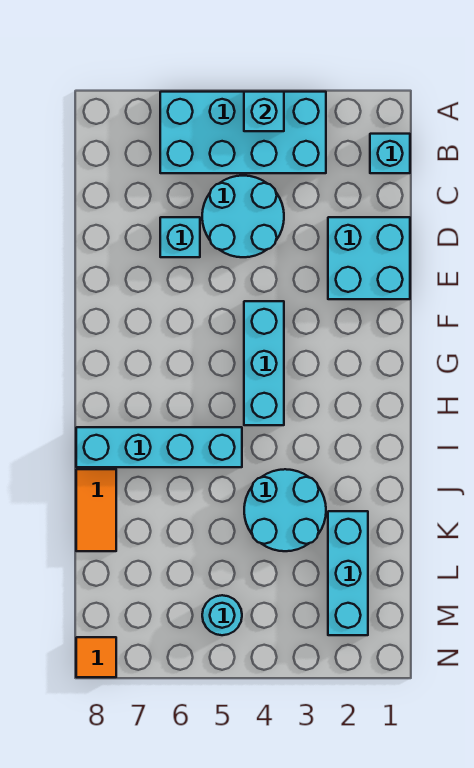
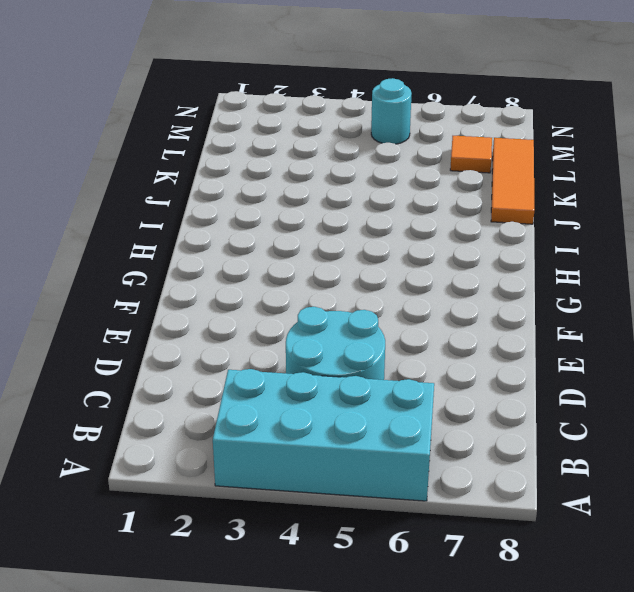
orange tile J8:L8 level 1 -> orange tile J8:K8 level 1
orange tile L7 level 1 -> orange tile N8 level 1
none -> cyan brick B1 level 1
none -> cyan brick D1:E2 level 1
none -> cyan brick D6 level 1

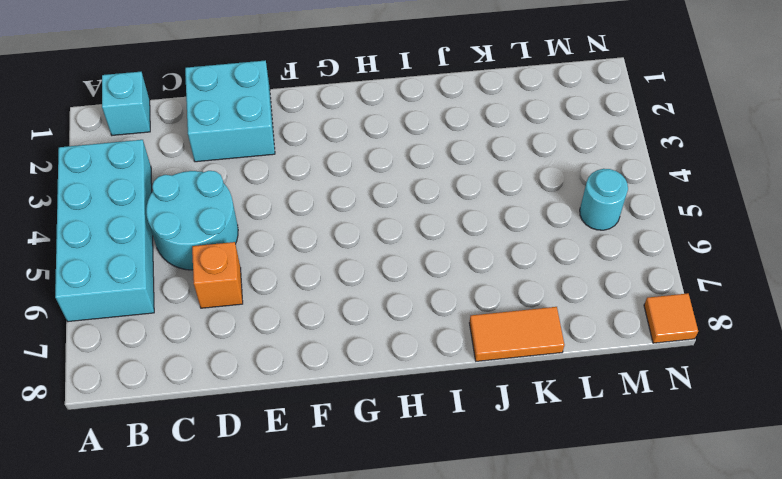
orange brick D6 level 1 -> cyan brick D6 level 1
none -> cyan brick F4:H4 level 1
none -> cyan brick I5:I8 level 1
none -> cyan round brick J3:K4 level 1

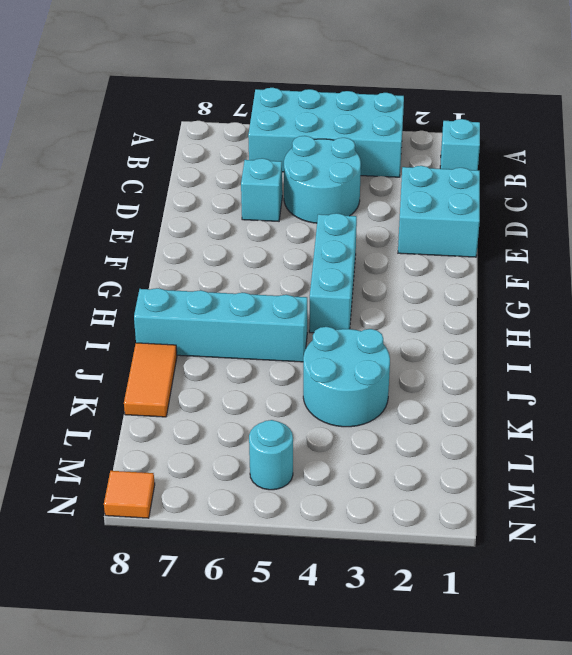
none -> cyan brick K2:M2 level 1
none -> cyan brick A4 level 2

